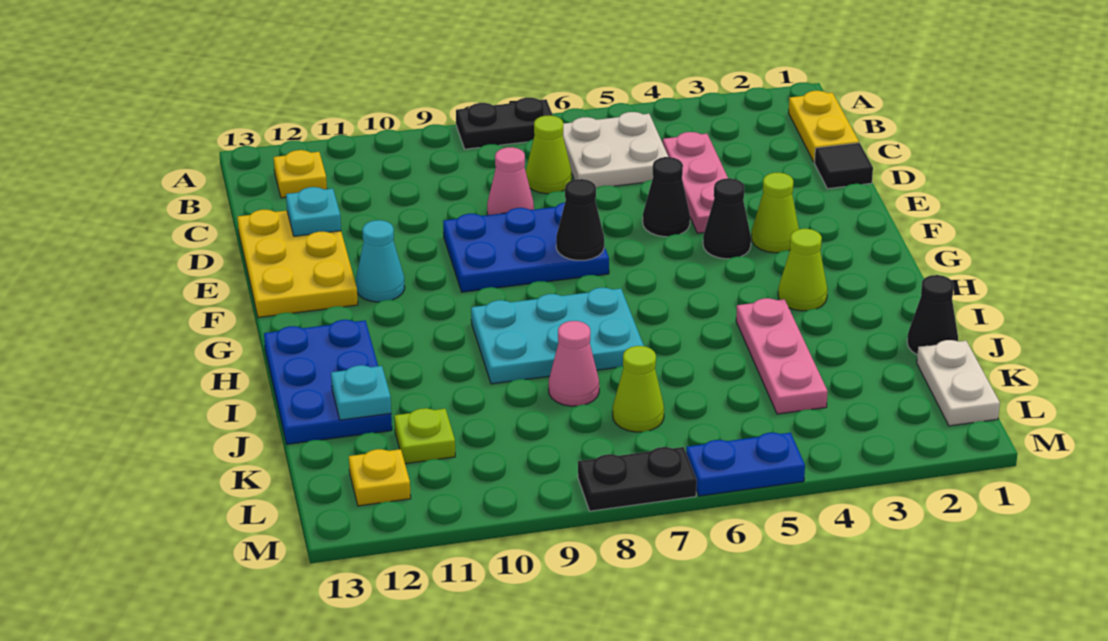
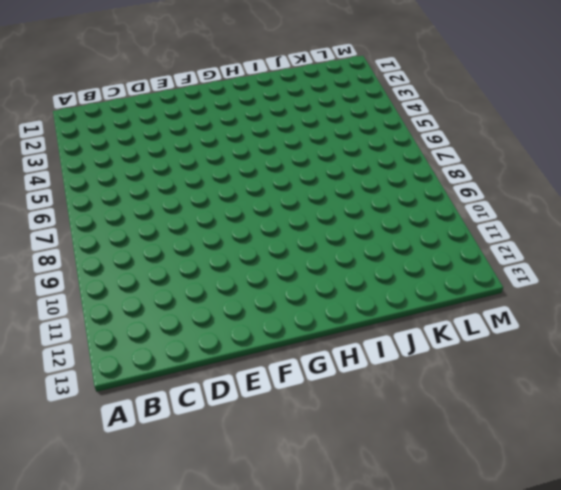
none -> black plate A7:A8 level 1
none -> yellow plate B1:C1 level 1
none -> white plate B5:C6 level 1

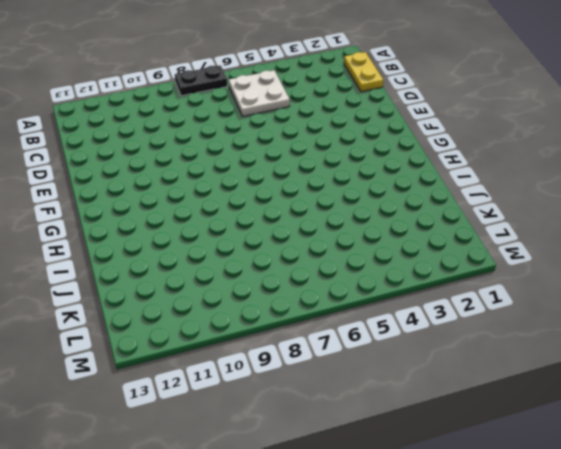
none -> yellow plate B12 level 1
none -> pink plate C4:E4 level 1
none -> lime cone C7 level 1

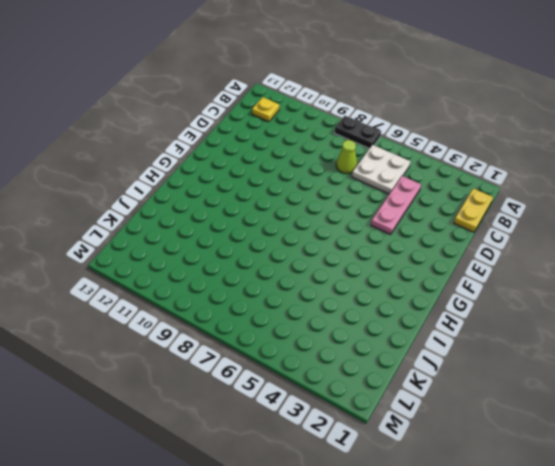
none -> black tile D1 level 1
none -> pink cone D8 level 1
none -> yellow plate D12:F13 level 1

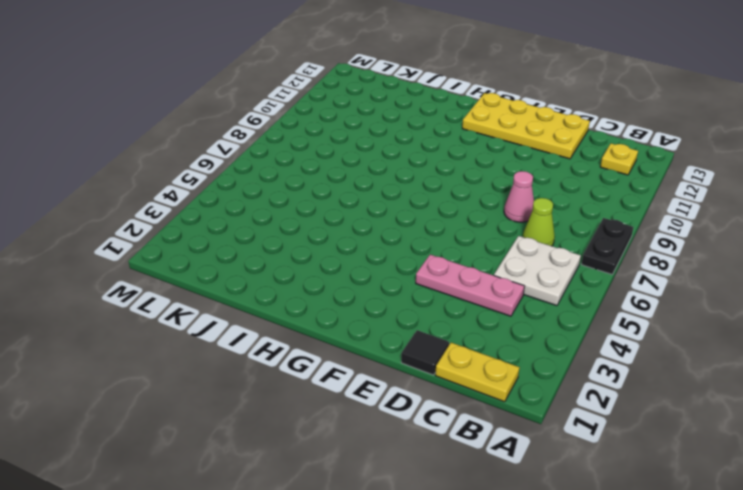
yellow plate D12:G13 level 1 -> yellow plate D12:F13 level 1
none -> black cone E5 level 1
none -> blue plate E7:F9 level 1
none -> lime cone F3 level 1

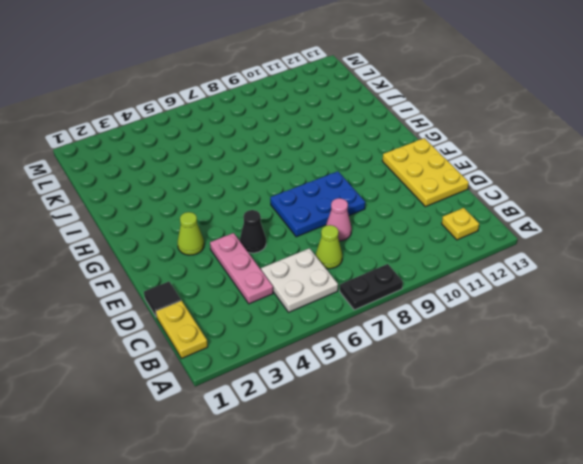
none -> black cone F4 level 1
none -> cyan cone F11 level 1
none -> lime cone H3 level 1

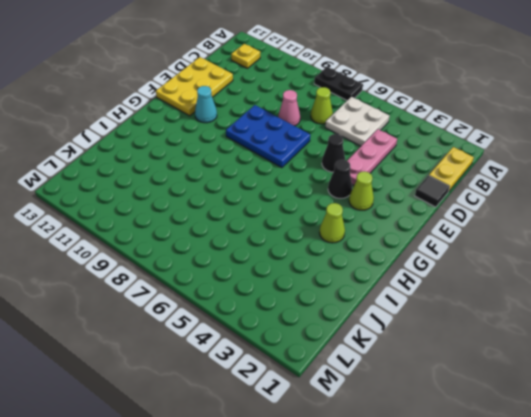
none -> cyan plate H7:I9 level 1
none -> blue plate H12:J13 level 1
none -> pink plate I4:K4 level 1

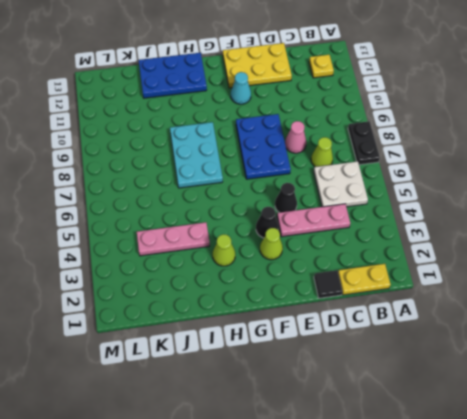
none -> black cone J1 level 1
none -> pink cone J8 level 1
none -> white plate K1:L1 level 1

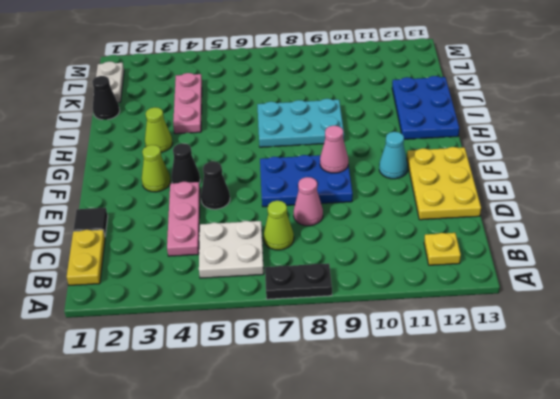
pink cone F9 level 2 -> pink cone J8 level 1
none -> lime cone K7 level 1
none -> lime plate K11 level 1
none -> yellow plate L12 level 1

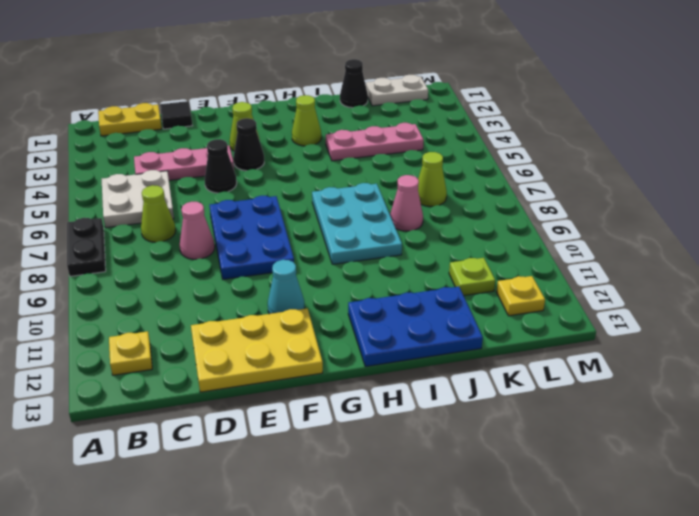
none -> blue plate M5:M6 level 1
none -> black plate M7:M8 level 1
none -> cyan plate D12 level 2

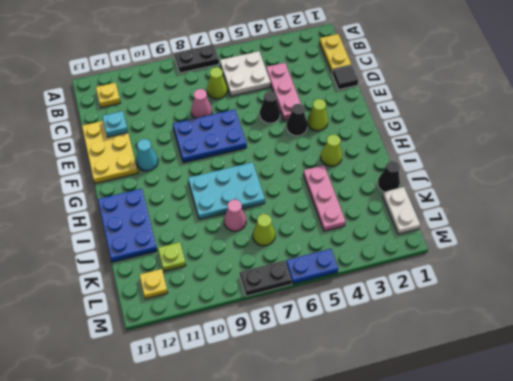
none -> black cone F7 level 2
none -> cyan plate J12 level 2

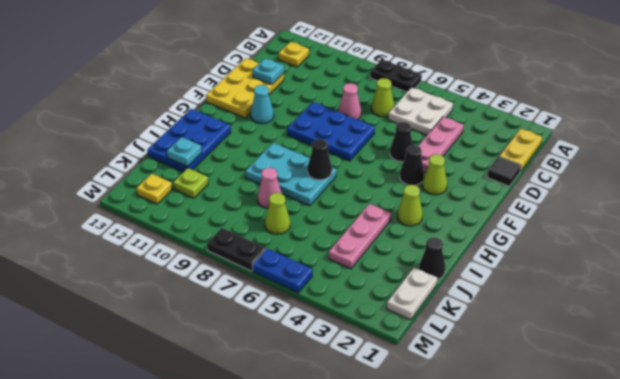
black cone H7 level 2 -> black cone F7 level 2

